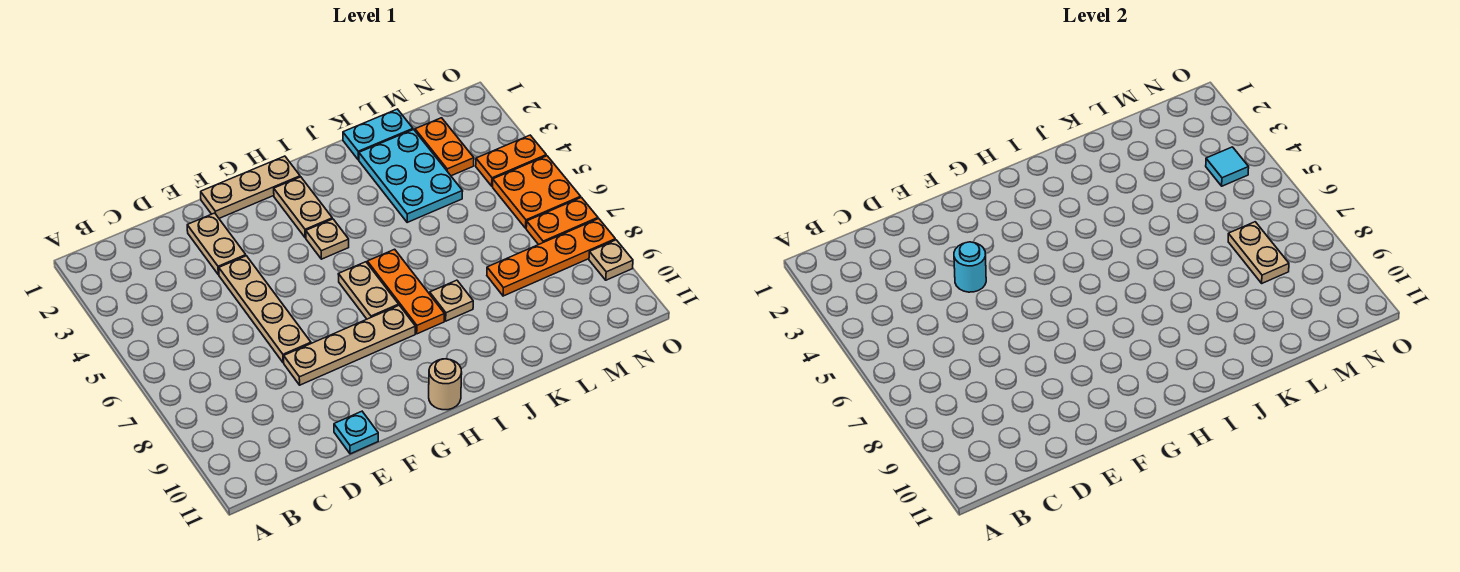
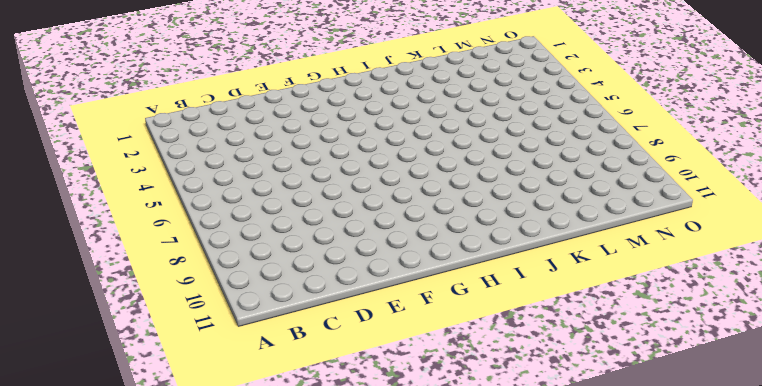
none -> tan plate E2:E3 level 1
none -> tan plate E4:E7 level 1
none -> tan plate E8:H8 level 1

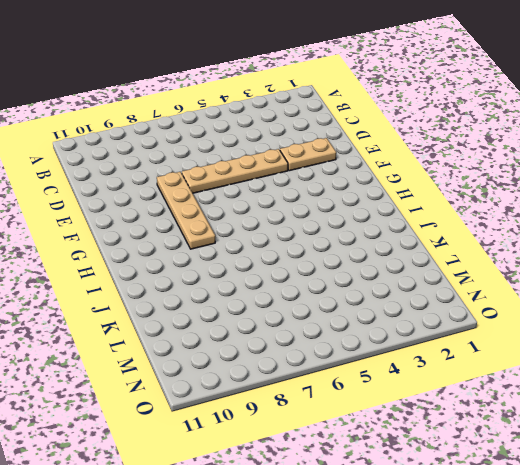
none -> cyan plate E11 level 1
none -> tan plate F1:H1 level 1
none -> tan plate H2:H3 level 1

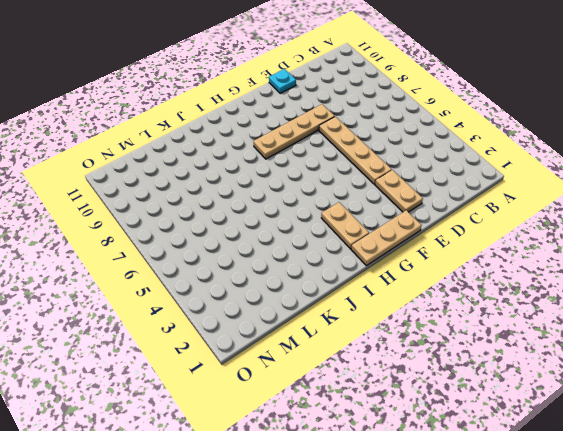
none -> tan plate H4 level 1
none -> tan plate H6:H7 level 1
none -> tan round brick H11 level 1

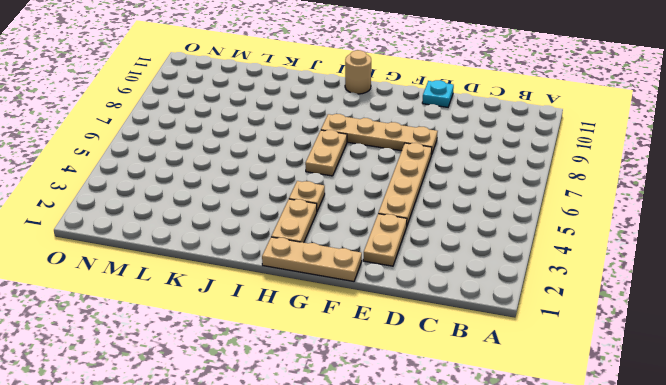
none -> orange plate I6:I8 level 1
none -> tan plate J8 level 1
none -> cyan plate K1:L1 level 1

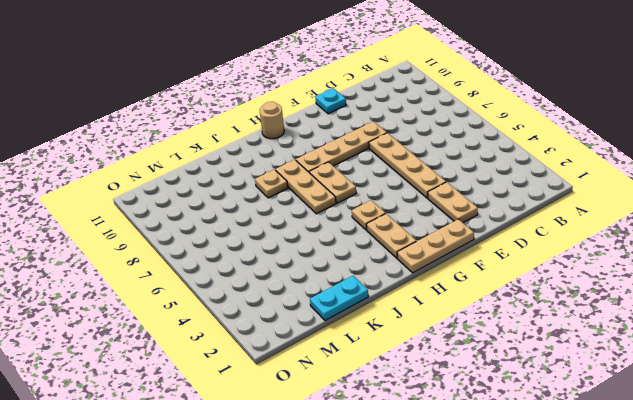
tan plate I6:I8 level 1 -> orange plate I6:I8 level 1
none -> cyan plate K2:L4 level 1
none -> orange plate L8:O8 level 1
none -> orange plate M2:M3 level 1

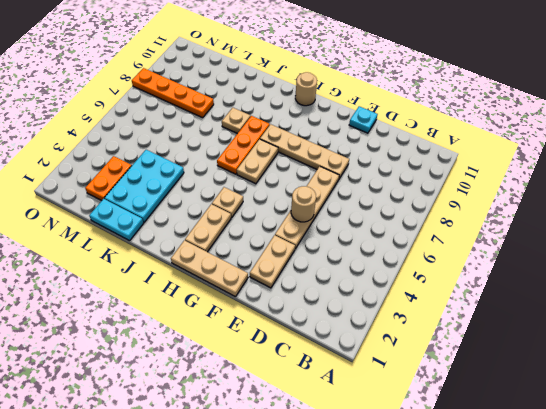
tan round brick E5 level 2 -> none
none -> orange plate N4:O4 level 1
none -> orange plate N5:O6 level 1
none -> orange plate N7:O7 level 1

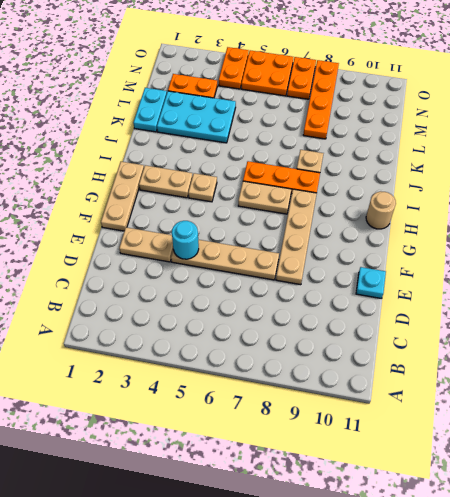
none -> tan plate O9 level 1
none -> tan plate M7:M8 level 2
none -> cyan tile N4 level 2

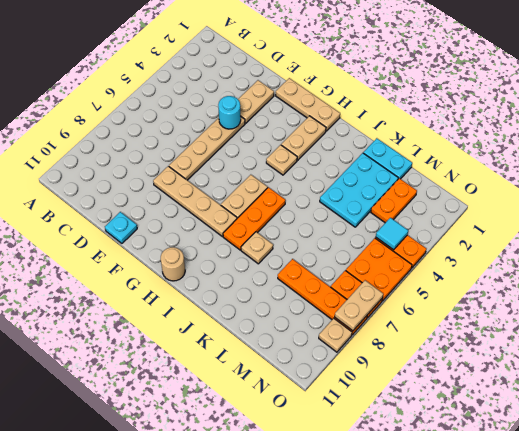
tan plate O7:O8 level 2 -> tan plate M7:M8 level 2

